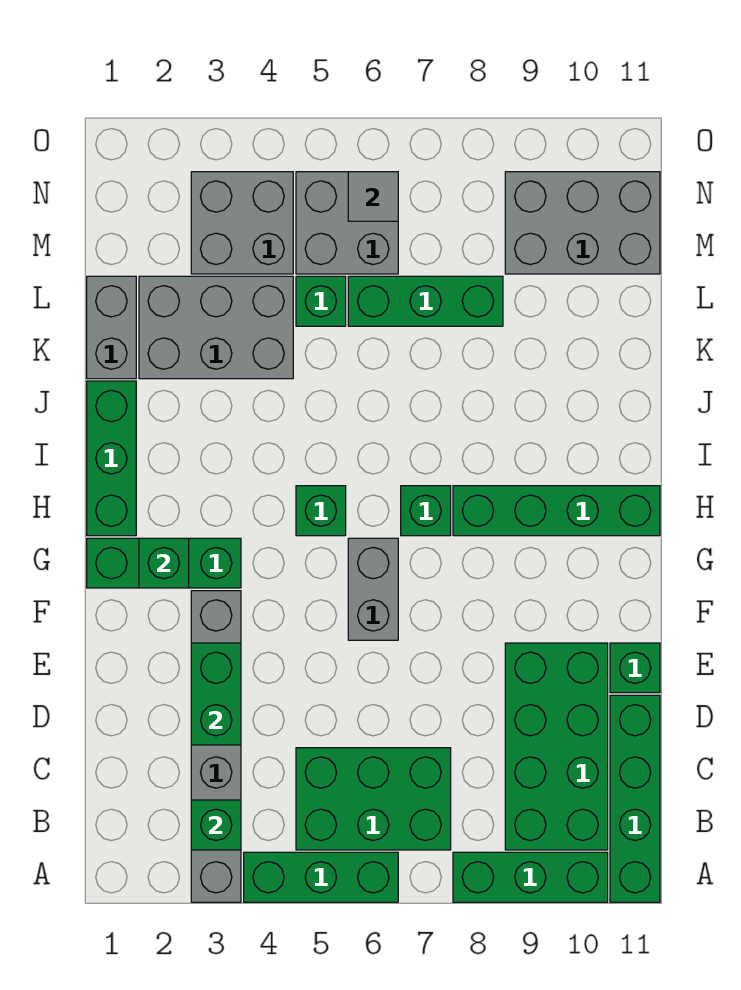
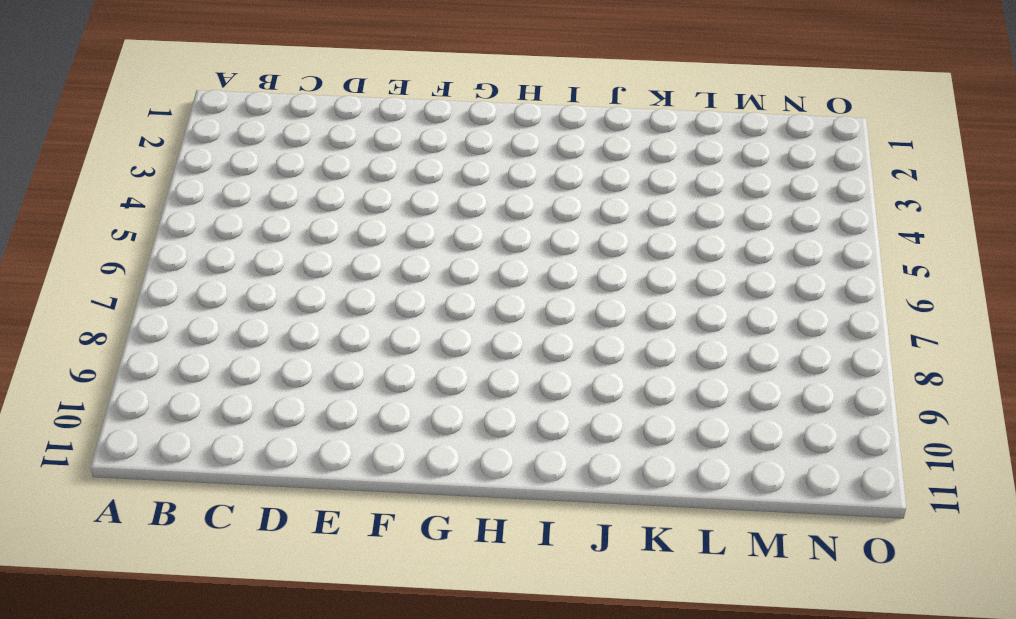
none -> grey brick A3:F3 level 1
none -> green brick A4:A6 level 1
none -> green brick A8:A10 level 1

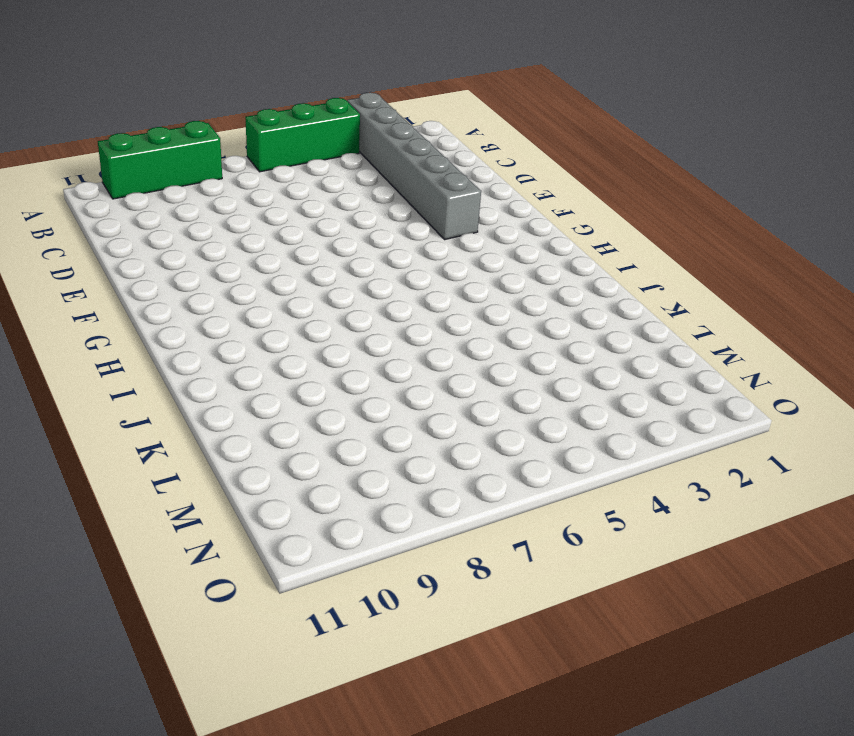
none -> green brick A11:D11 level 1
none -> green brick B5:C7 level 1
none -> green brick B9:E10 level 1

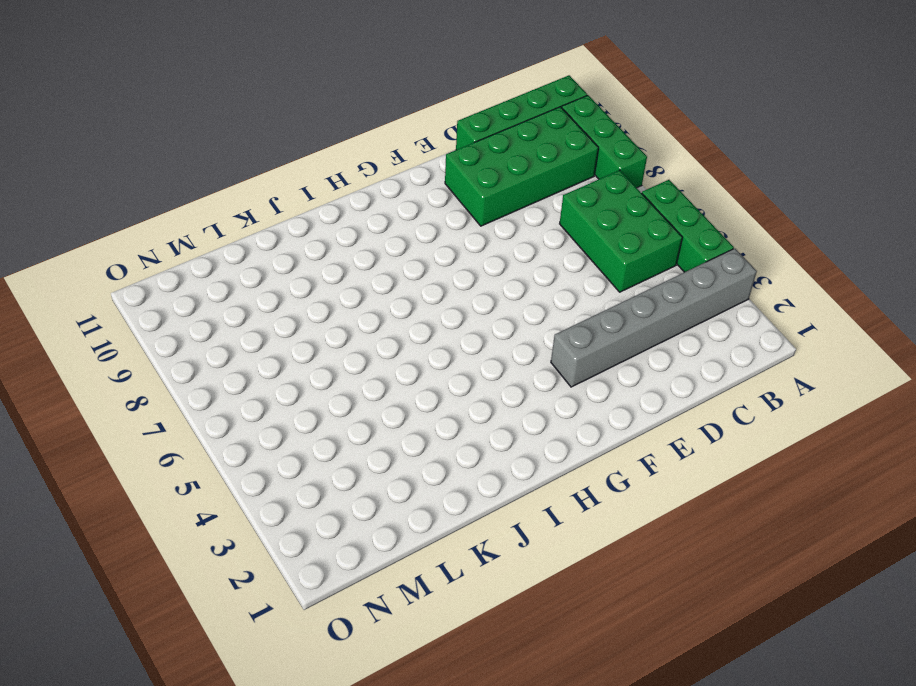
none -> green brick E11 level 1
none -> grey brick F6:G6 level 1
none -> green brick G1:G3 level 1

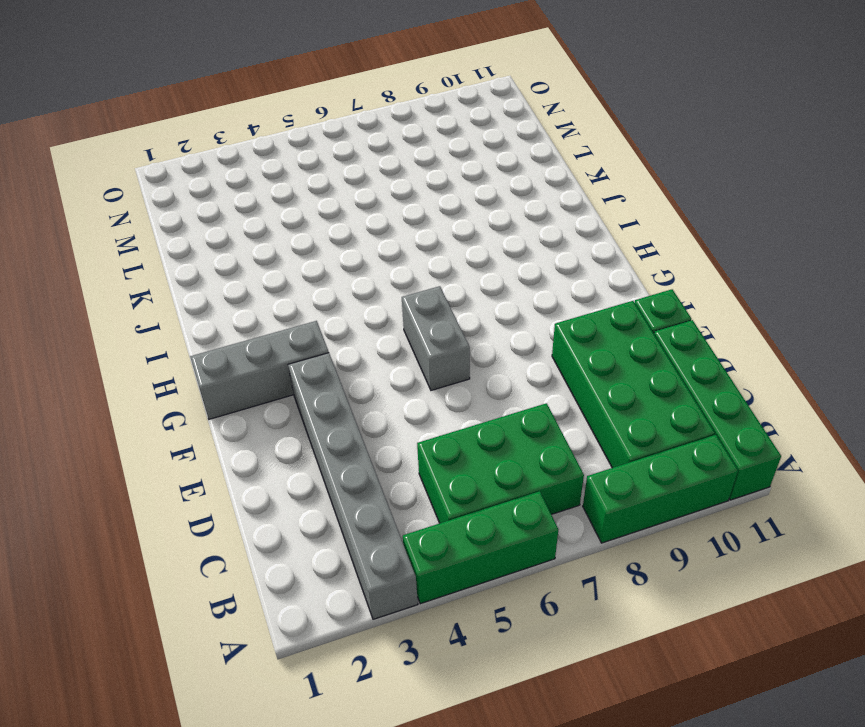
grey brick G1:G3 level 1 -> green brick G1:G3 level 1
none -> green brick H1:J1 level 1
none -> green brick H5 level 1
none -> green brick H7 level 1

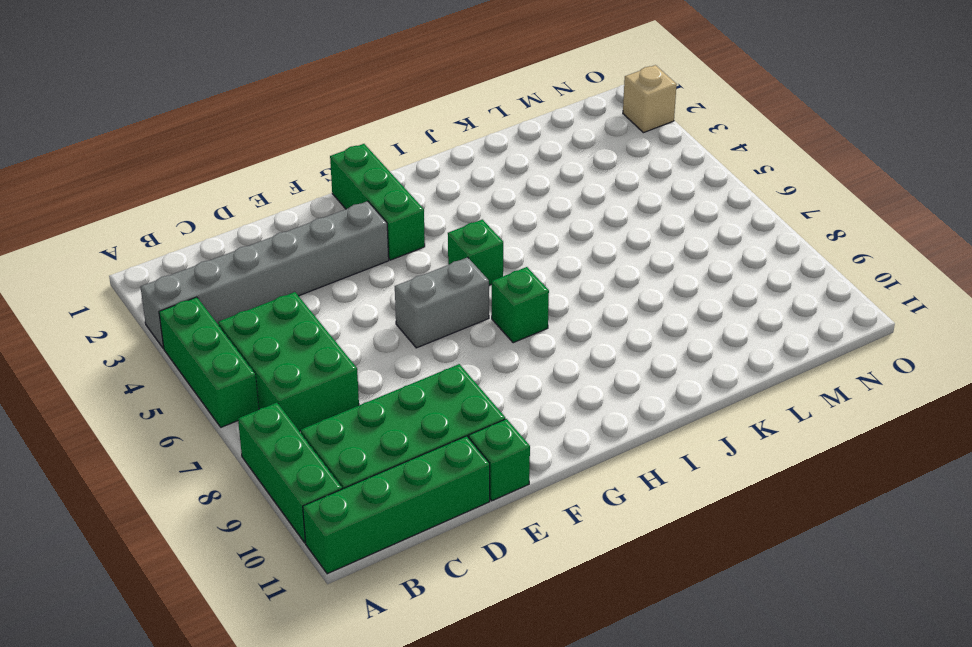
tan brick O2 level 1 -> none
none -> green brick H1:J1 level 1
none -> green brick H8:H11 level 1
none -> grey brick K1:L1 level 1

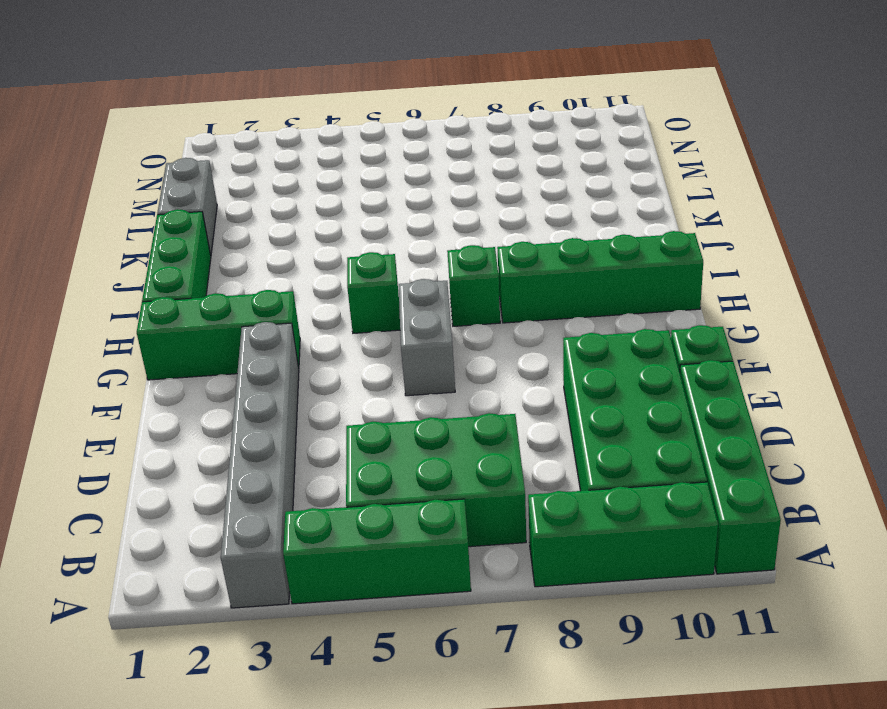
none -> grey brick K2:L4 level 1
none -> green brick L5 level 1
none -> green brick L6:L8 level 1

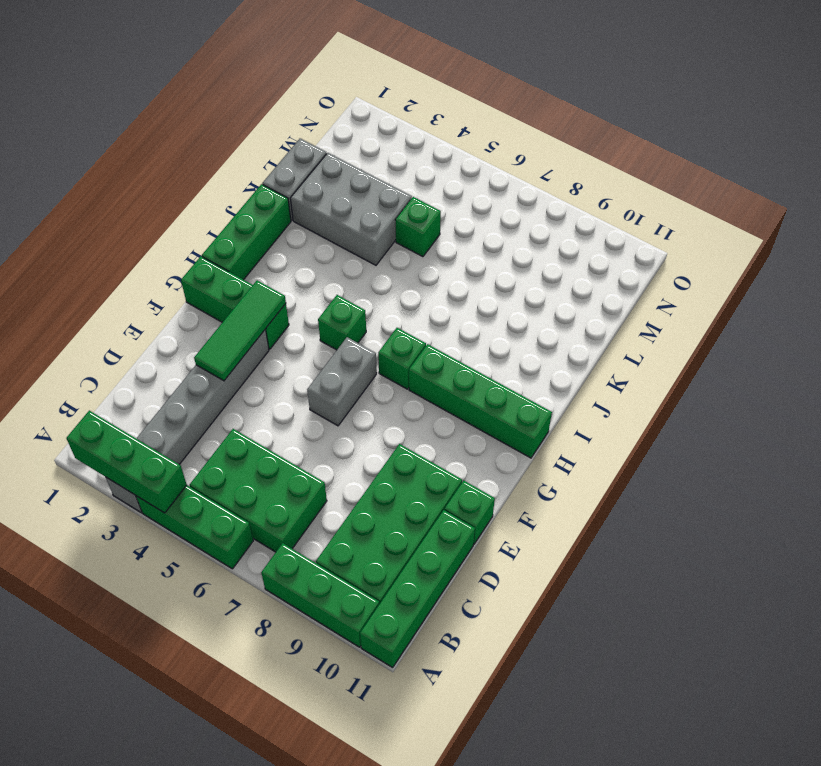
green brick A2:A4 level 2 -> green brick L6:L8 level 1
green tile E3:G3 level 2 -> green brick D3:E3 level 2
none -> grey brick M3:N4 level 1
none -> grey brick M5:N6 level 1
none -> grey brick M9:N11 level 1

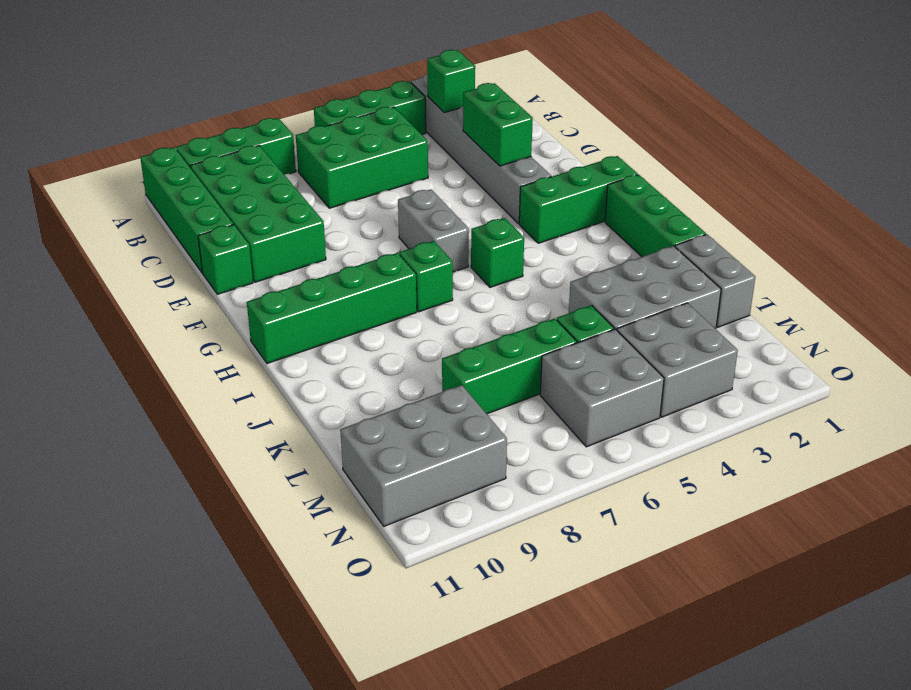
none -> green brick G2 level 2
none -> grey tile N6 level 2

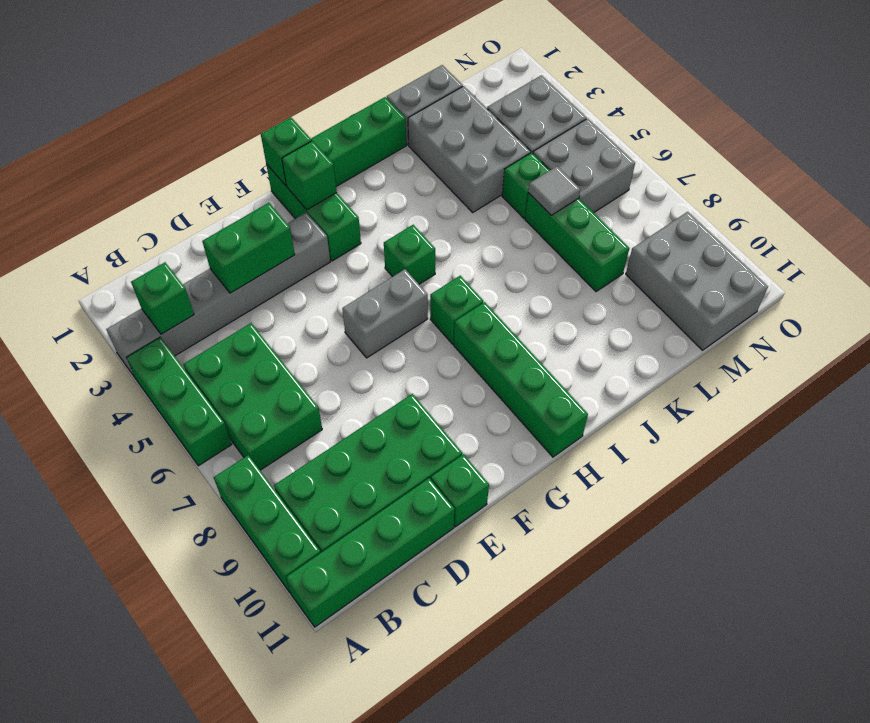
green brick G1 level 2 -> none
grey tile L6 level 2 -> grey tile N6 level 2

